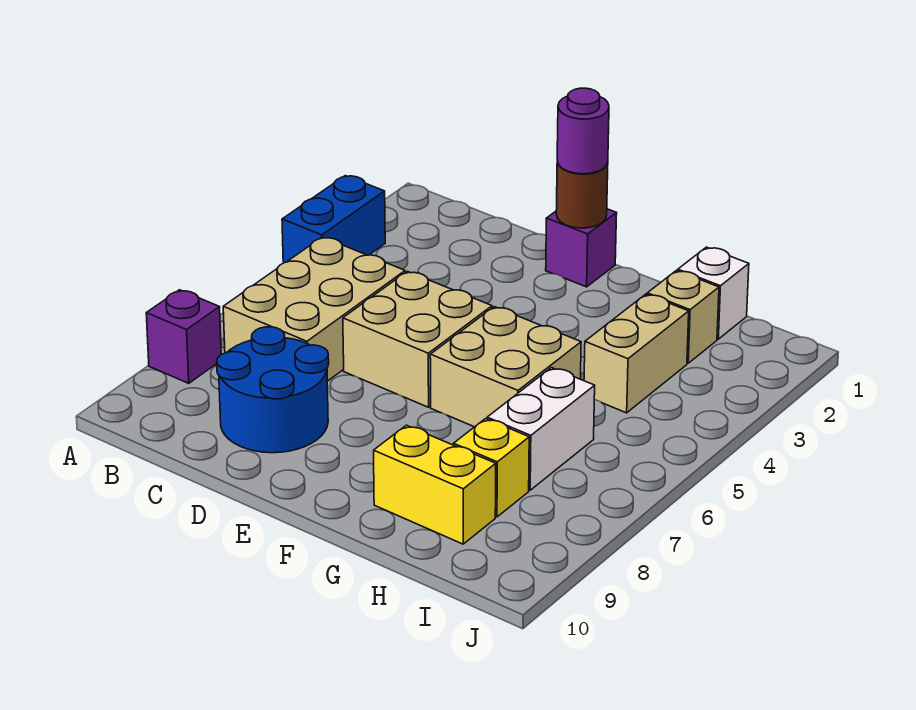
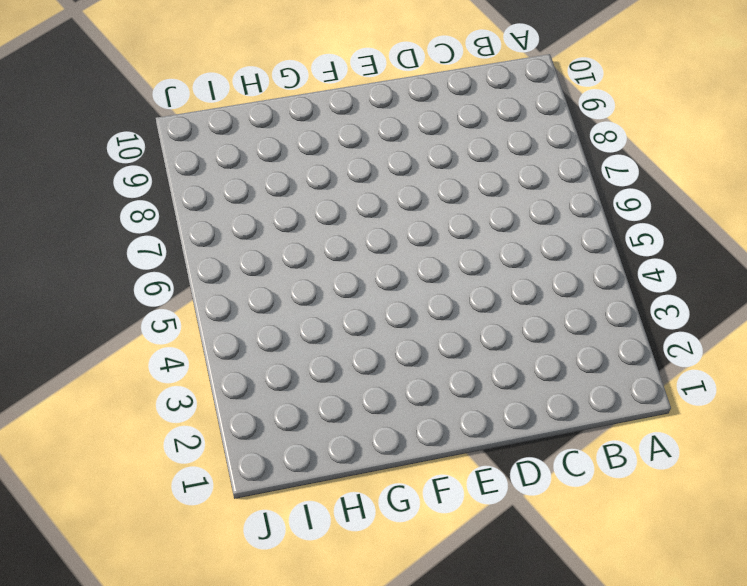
none -> blue brick A3:A4 level 1
none -> purple brick A8 level 1
none -> tan brick B5:C7 level 1

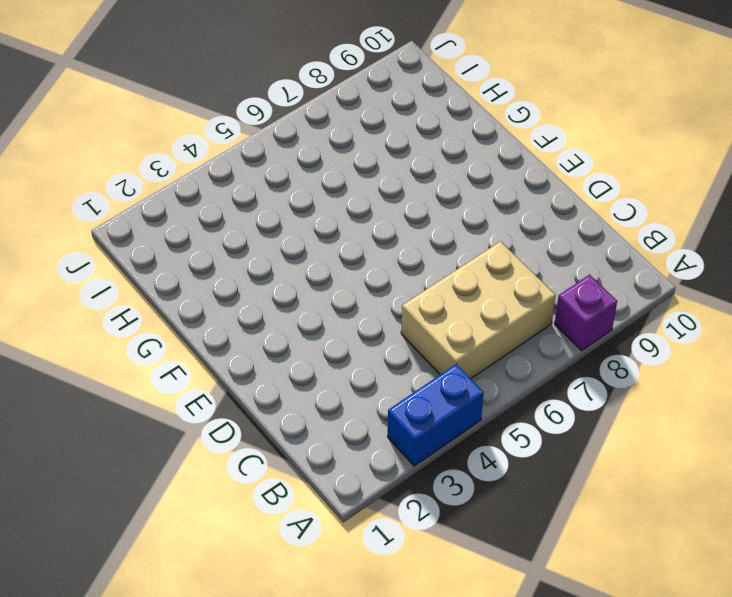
none -> blue round brick C8:D9 level 1
none -> tan brick D5:E6 level 1
none -> purple brick E1 level 1

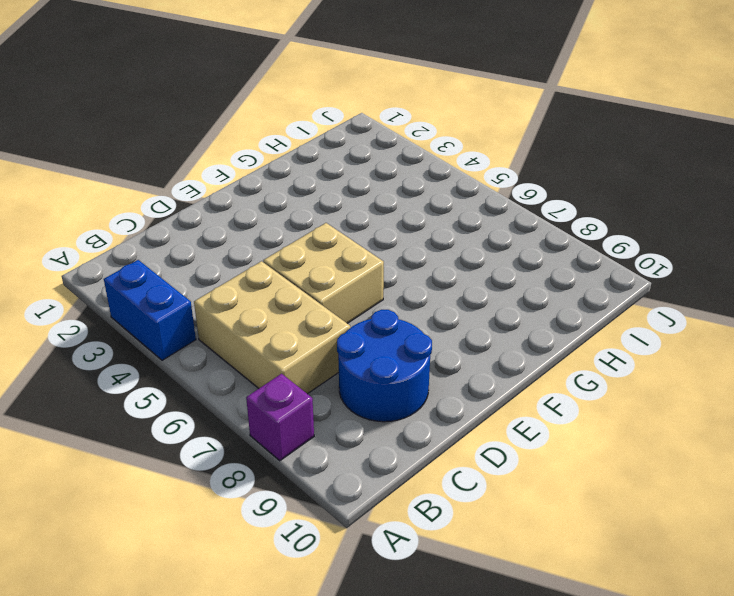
none -> purple brick E1 level 1
none -> tan brick F5:G6 level 1
none -> yellow brick G9:H9 level 1

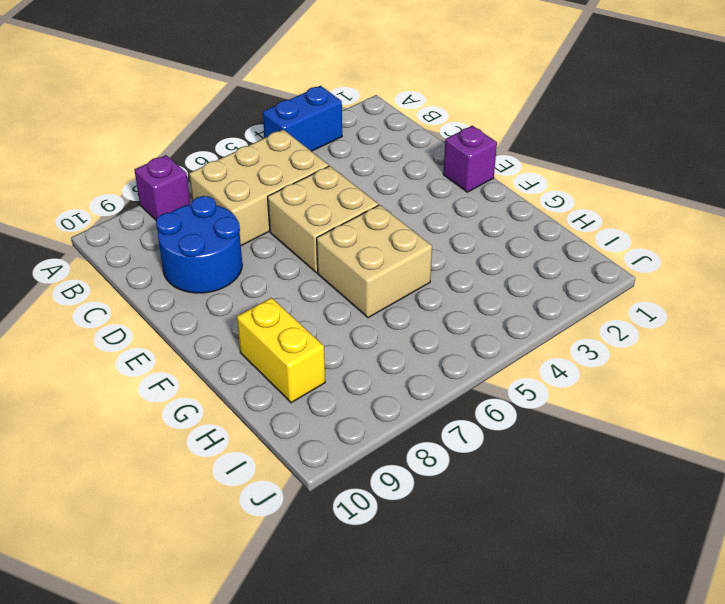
none -> white brick H1 level 1
none -> tan brick H2 level 1
none -> tan brick H3:H4 level 1

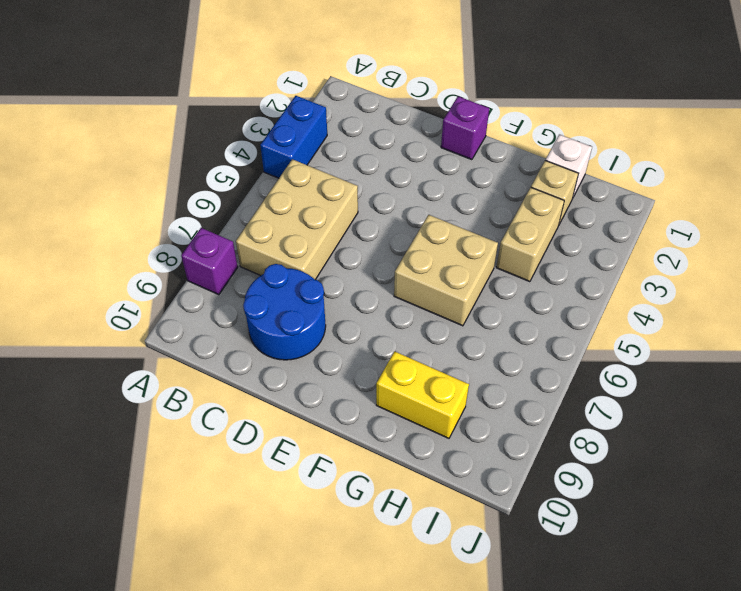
none -> tan brick D5:E6 level 1
none -> white brick H6:H7 level 1
none -> yellow brick H8 level 1

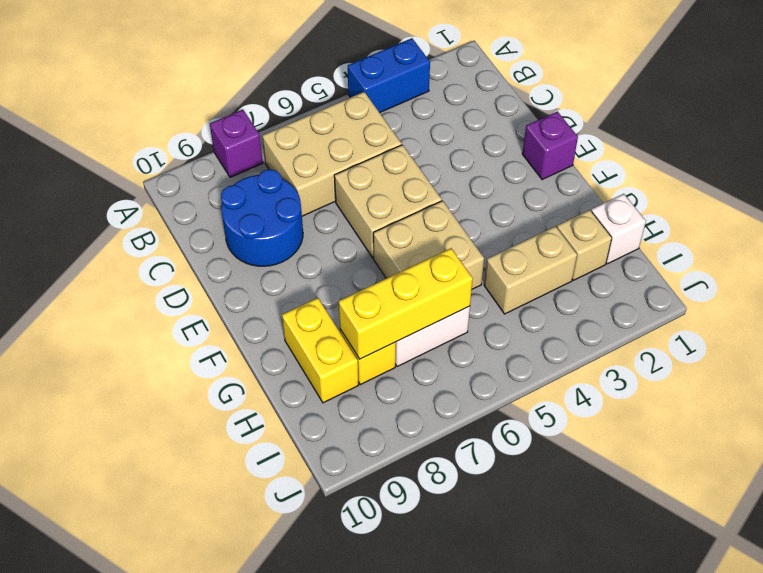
yellow brick H6:H8 level 2 -> none
none -> brown round brick E1 level 2
none -> purple round brick E1 level 3

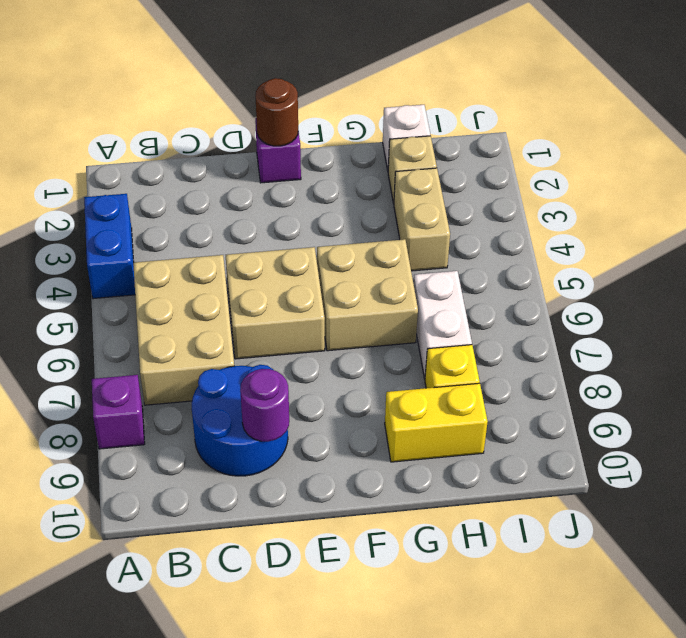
purple round brick D9 level 2 -> purple round brick E1 level 3

